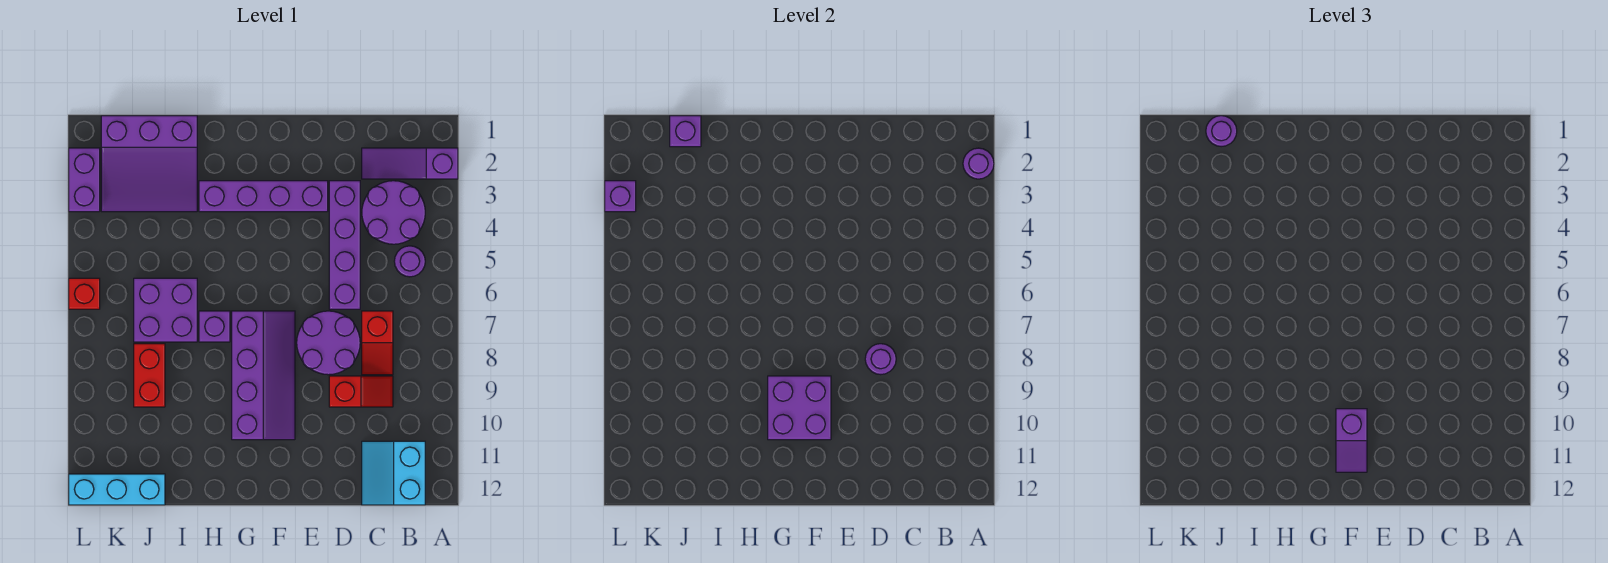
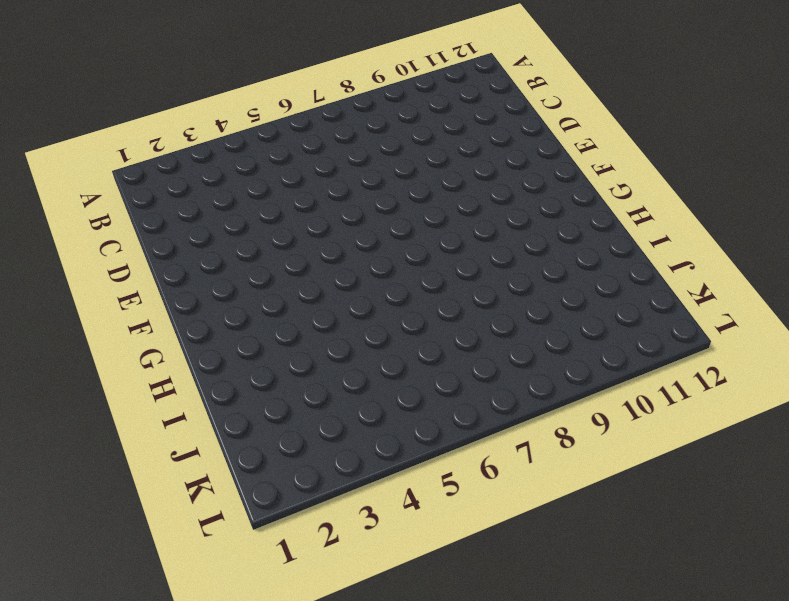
none -> purple slope A2:C2 level 1 top A
none -> purple round brick B3:C4 level 1
none -> purple round brick B5 level 1

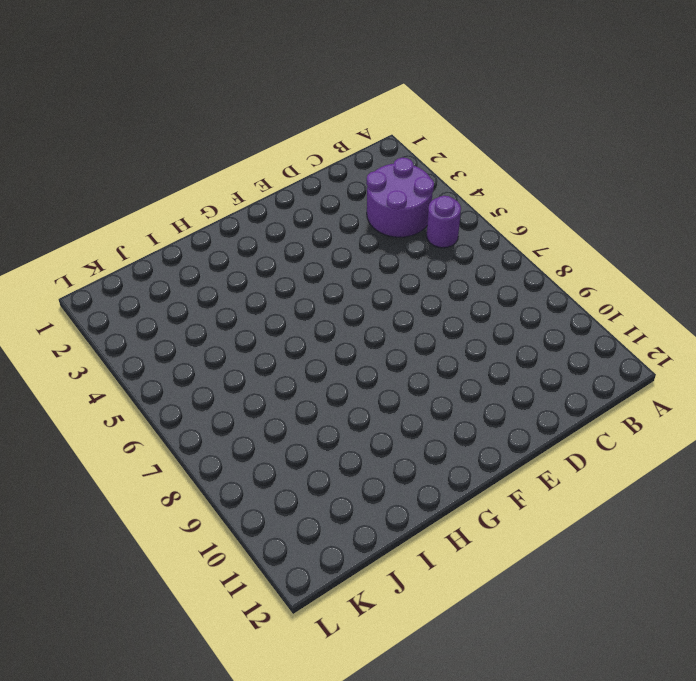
none -> purple slope A2:C2 level 1 top A
none -> cyan slope B11:C12 level 1 top B
none -> red slope C7:C8 level 1 top 7

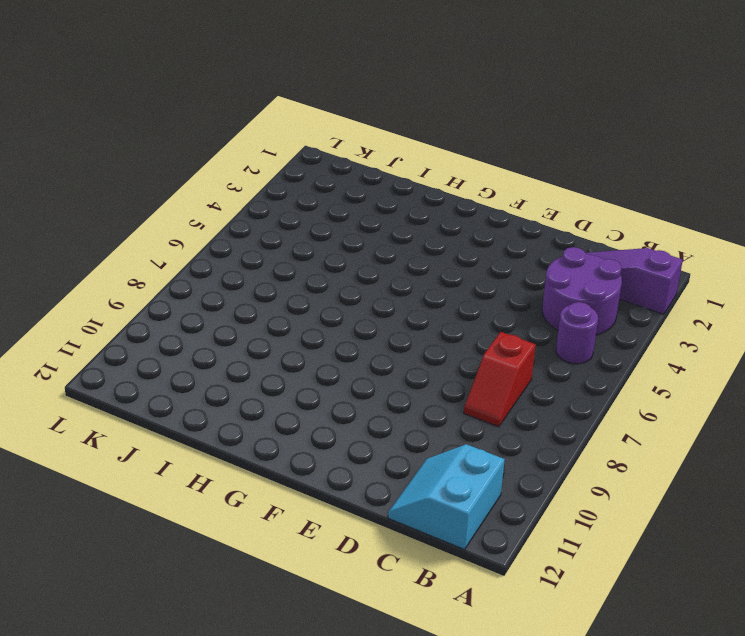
none -> red slope C9:D9 level 1 top D
none -> purple brick D3:D6 level 1
none -> purple round brick D7:E8 level 1

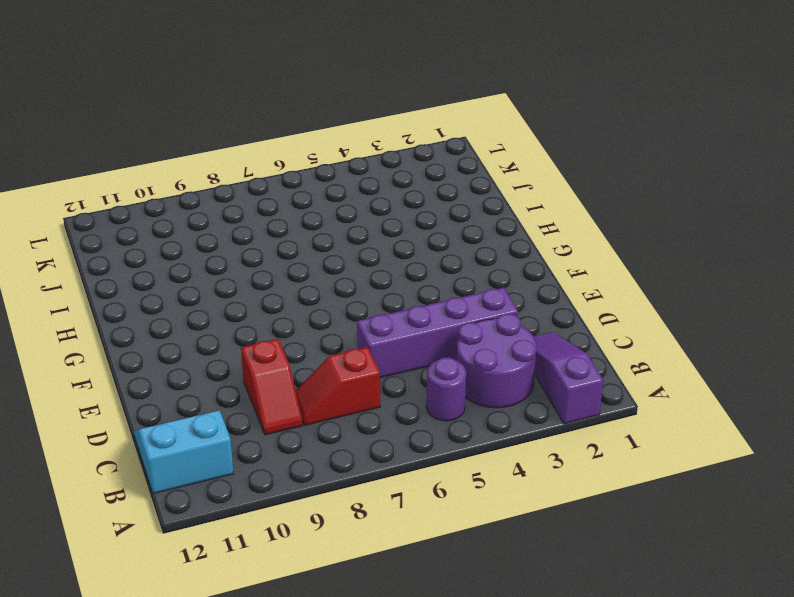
none -> purple round brick D7:E8 level 1
none -> purple brick E3:H3 level 1
none -> purple slope F7:G10 level 1 top G

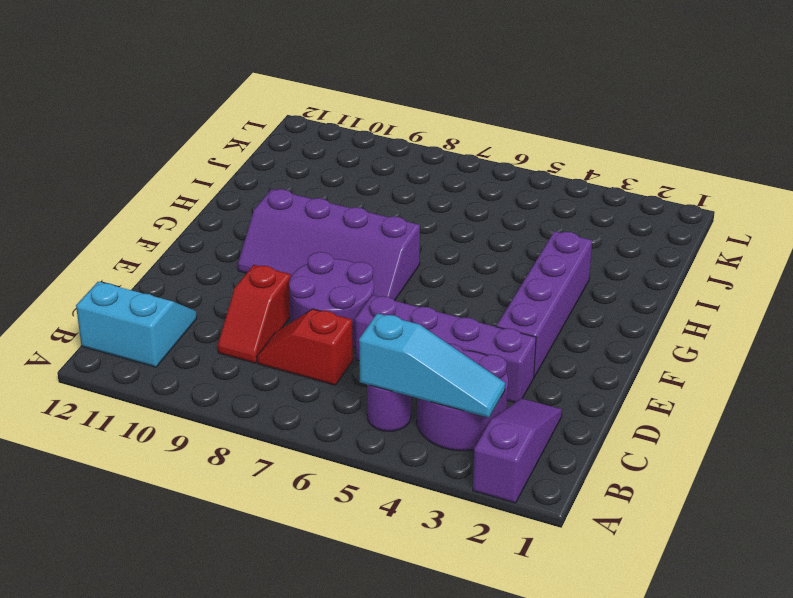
cyan slope B3:B5 level 2 top 5 -> none
none -> purple brick H7 level 1
none -> purple slope I1:K3 level 1 top 1
none -> purple brick I6:J7 level 1

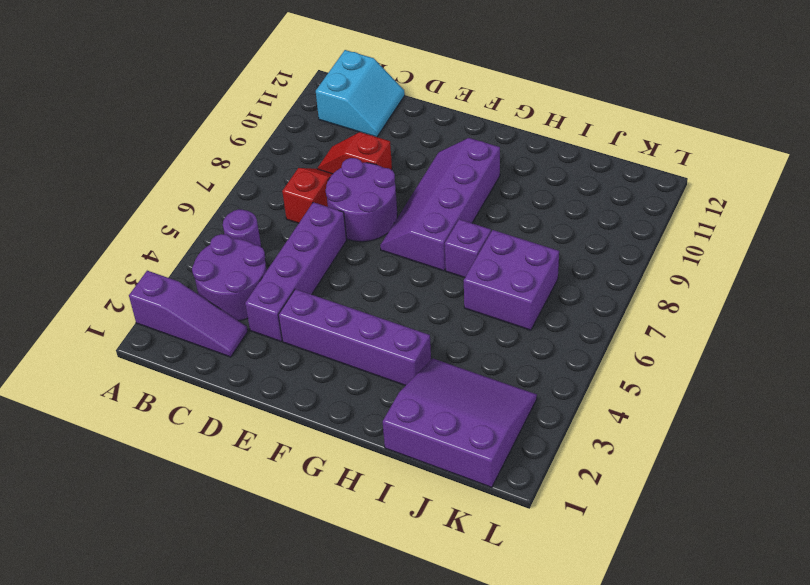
none -> red brick J8:J9 level 1
none -> cyan brick J12:L12 level 1
none -> purple brick L2:L3 level 1

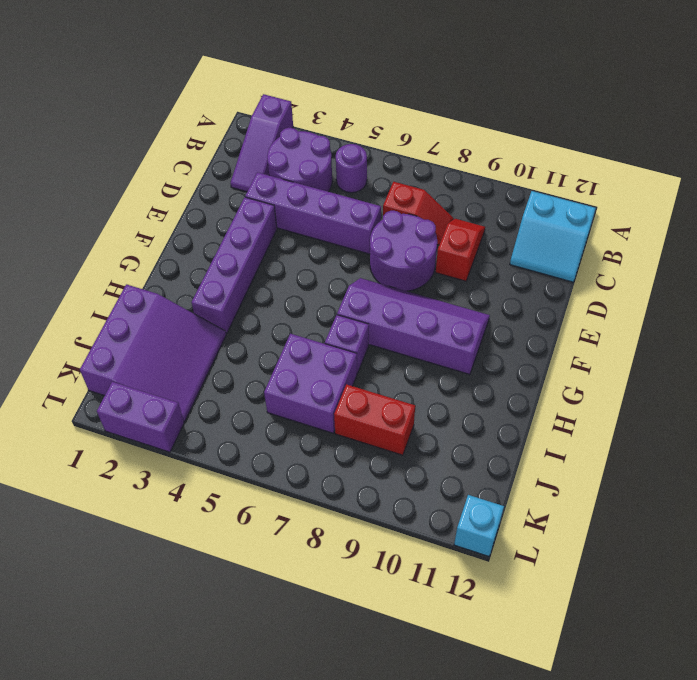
cyan brick L12 level 1 -> cyan brick J12:L12 level 1
none -> red brick L6 level 1
none -> purple round brick A2 level 2
none -> purple round brick D8 level 2

